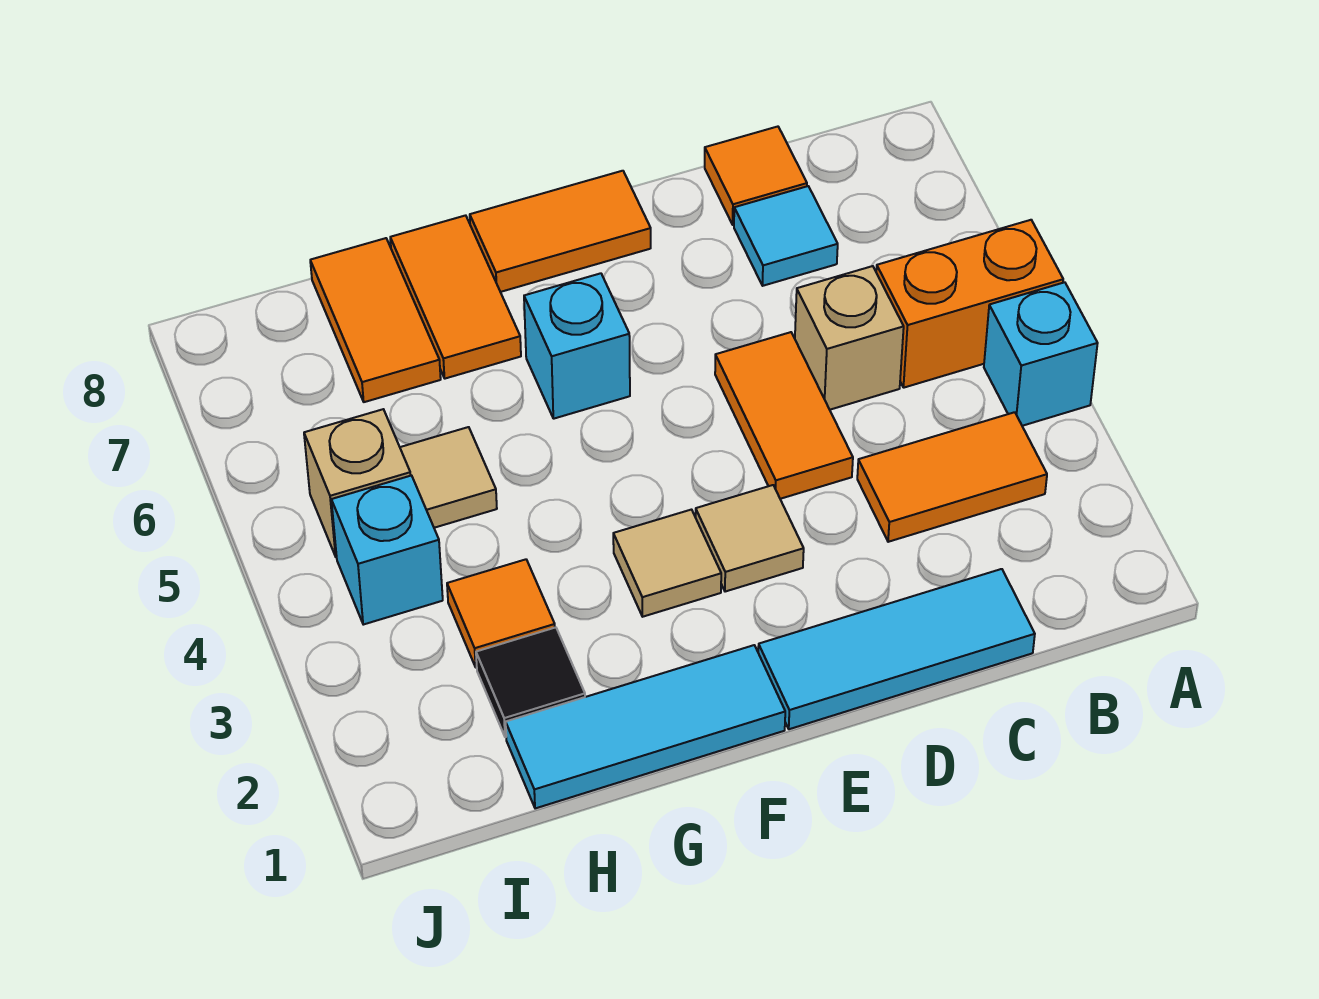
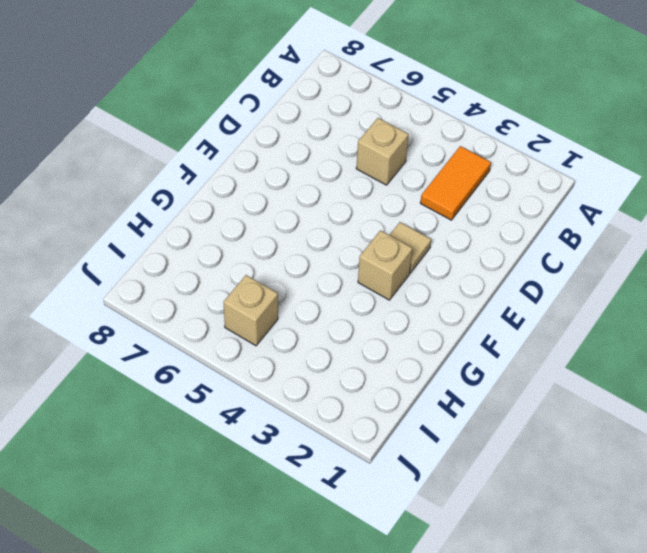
tan brick F3 level 1 -> tan tile F3 level 1
none -> cyan brick A4 level 1
none -> orange brick A5:B5 level 1
none -> cyan tile C1:E1 level 1

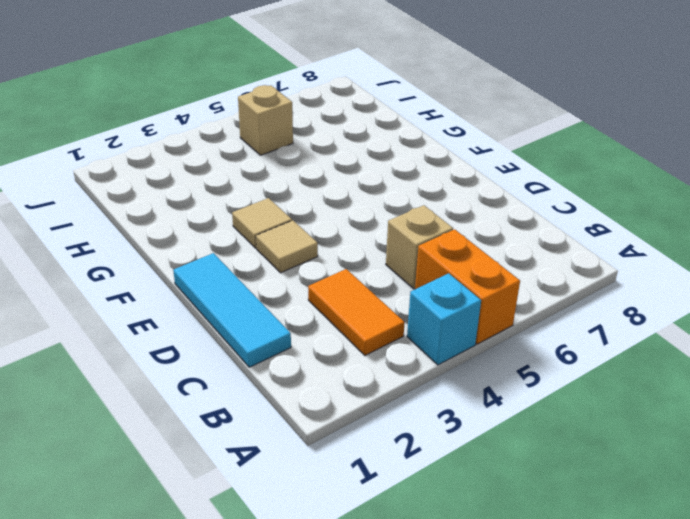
none -> cyan tile C7 level 1
none -> orange tile C8 level 1
none -> orange tile D4:D5 level 1

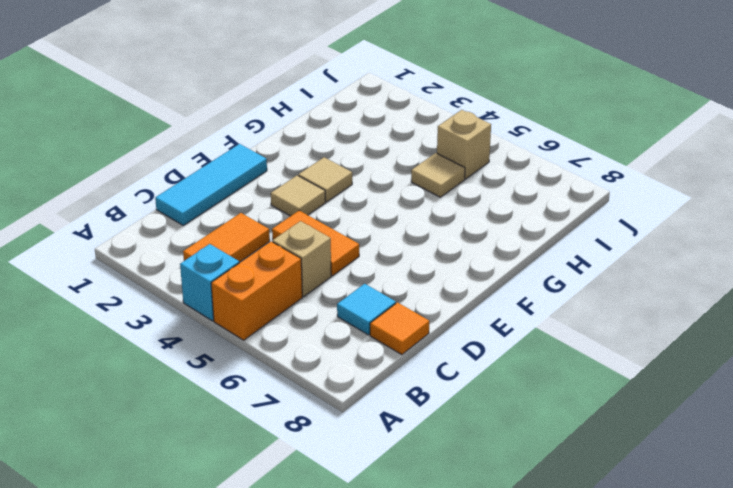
none -> orange tile E8:F8 level 1
none -> cyan tile F1:H1 level 1
none -> cyan brick F6 level 1

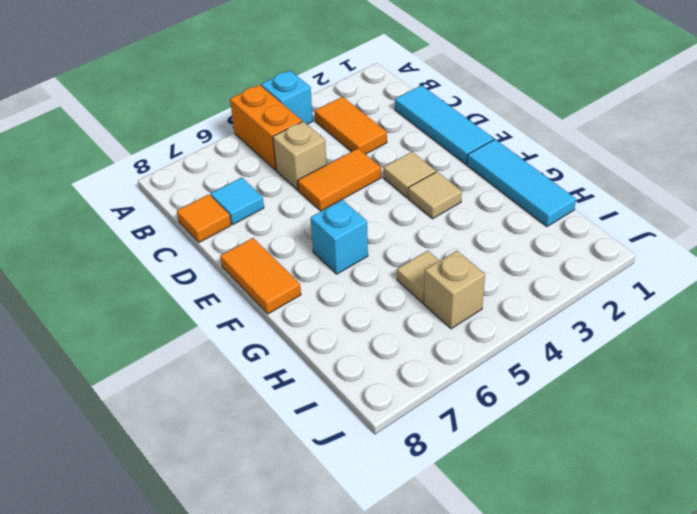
none -> orange tile G7:G8 level 1
none -> black tile H2 level 1
none -> orange tile H3 level 1

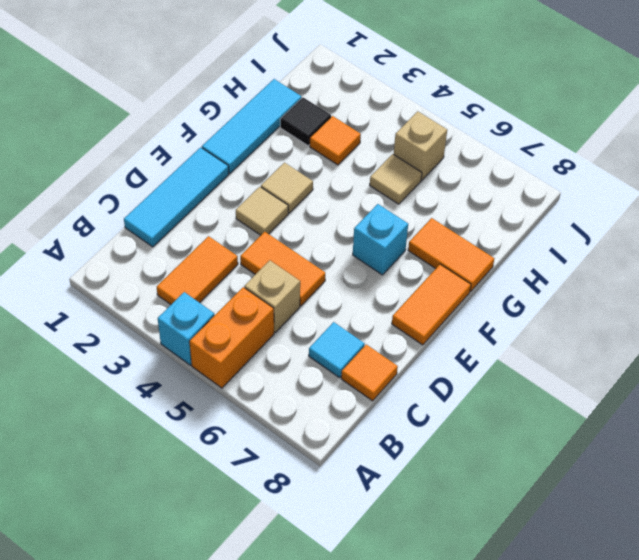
none -> orange tile H7:H8 level 1
none -> cyan brick I4 level 1

